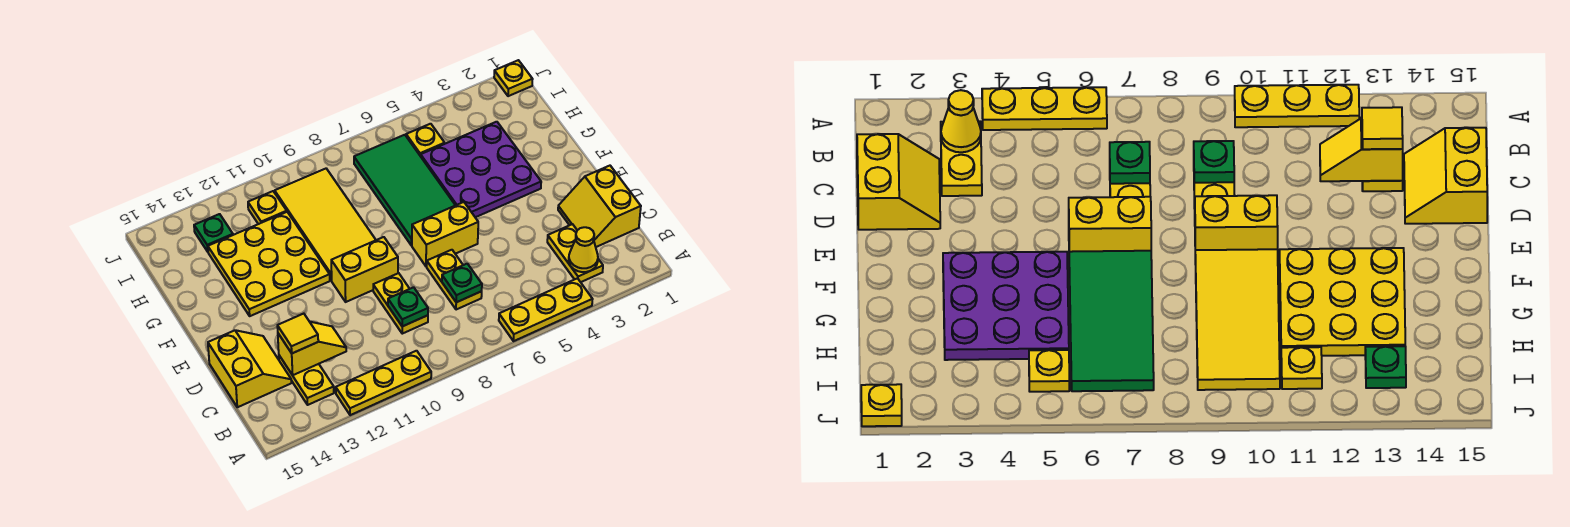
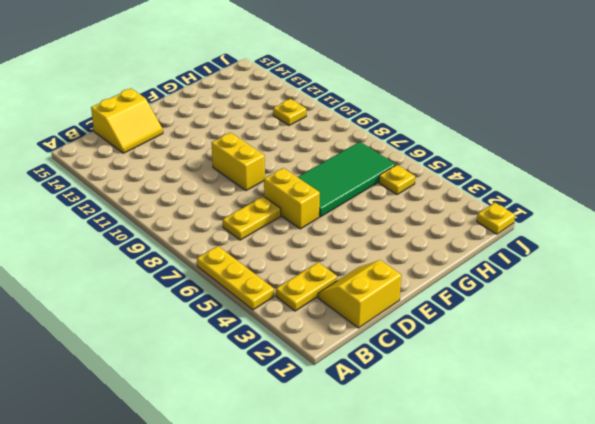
none -> yellow plate A10:A12 level 1
none -> yellow plate B13:C13 level 1
none -> yellow plate C9:D9 level 1

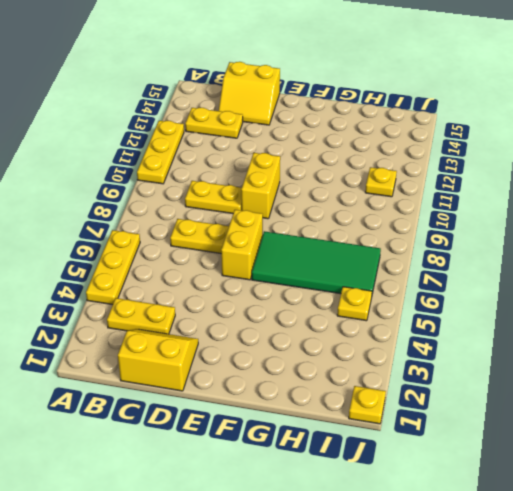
none -> purple plate F3:H5 level 1
none -> yellow tile F9:I10 level 1
none -> yellow plate F11:H13 level 1

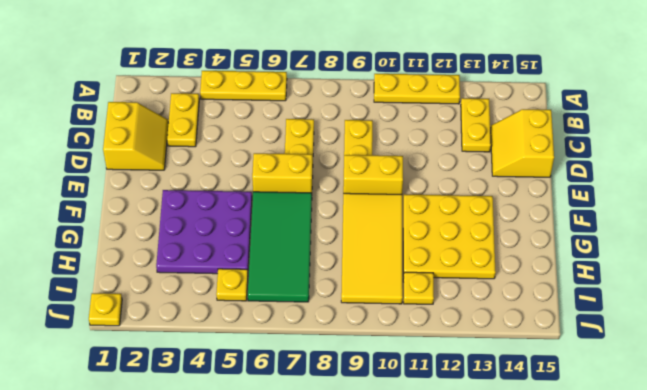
none -> green plate I13 level 1
none -> yellow cone B3 level 2
none -> green plate C7 level 2

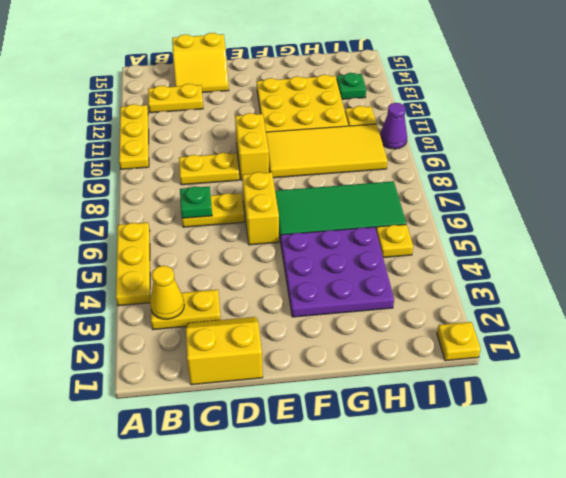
purple cone J10 level 1 -> none
none -> green plate C9 level 2
none -> yellow slope C12:C13 level 2 top 13
none -> yellow tile C13 level 3

